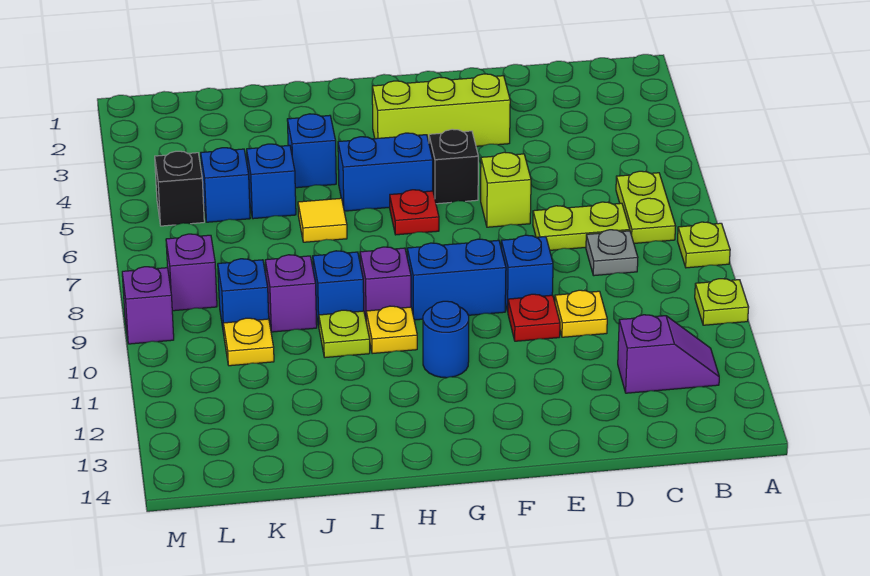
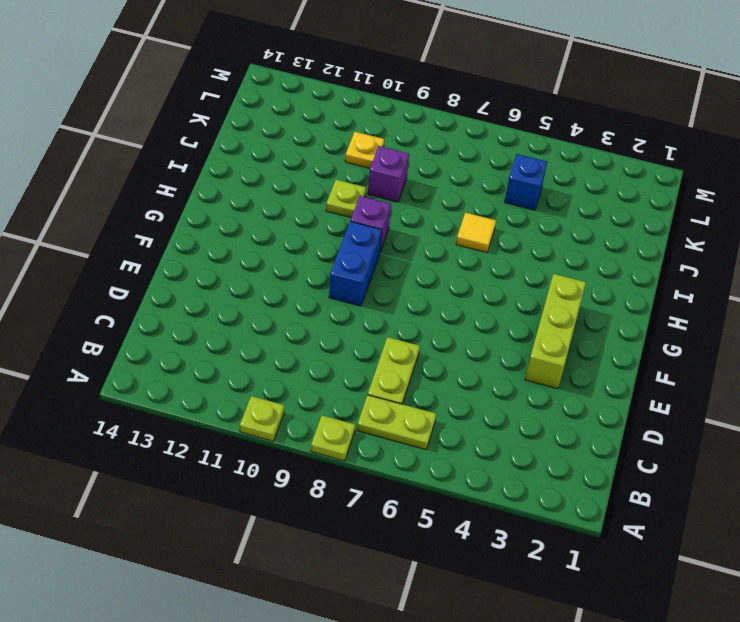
none -> purple slope B12:C12 level 1 top C
none -> grey plate C8 level 1
none -> yellow plate D10 level 1
none -> lime brick E6 level 1

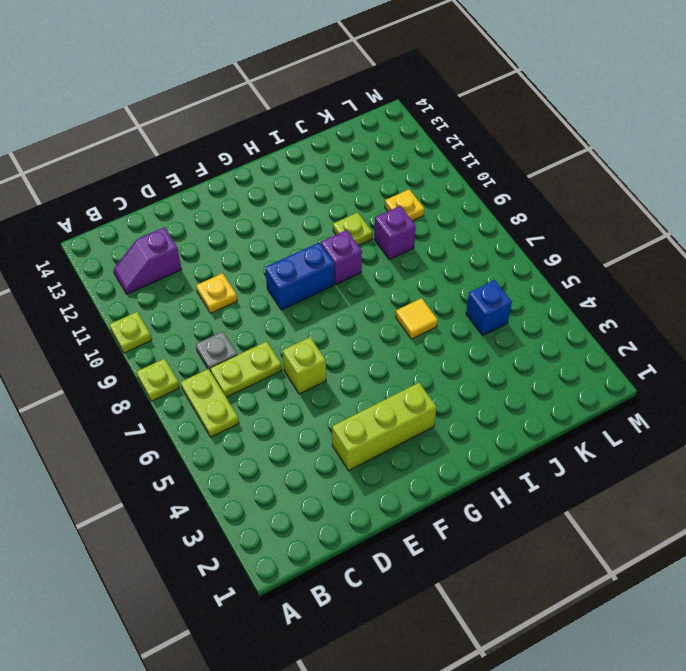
none -> blue brick E9 level 1
none -> red plate E10 level 1
none -> black brick F5 level 1
none -> blue brick G5:H5 level 1

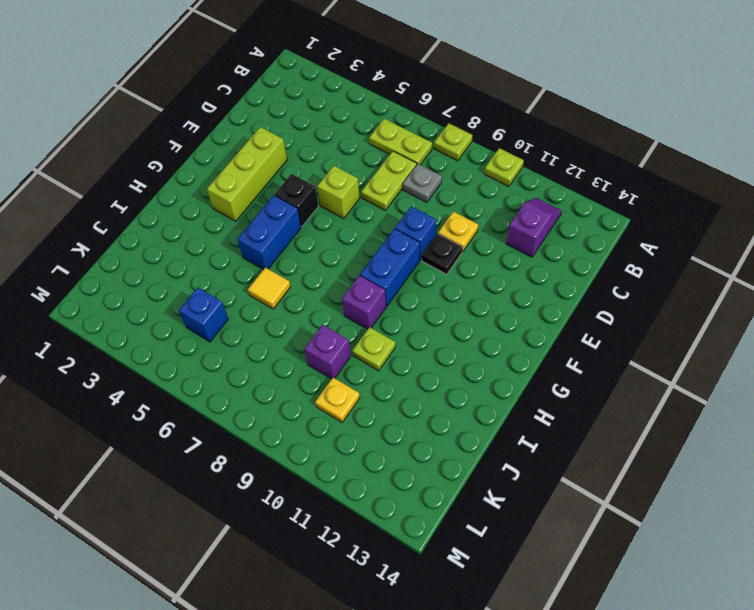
black plate E10 level 1 -> red plate E10 level 1
none -> red plate G6 level 1
none -> blue round brick G11 level 1
none -> yellow plate H10 level 1
none -> blue brick I4 level 1

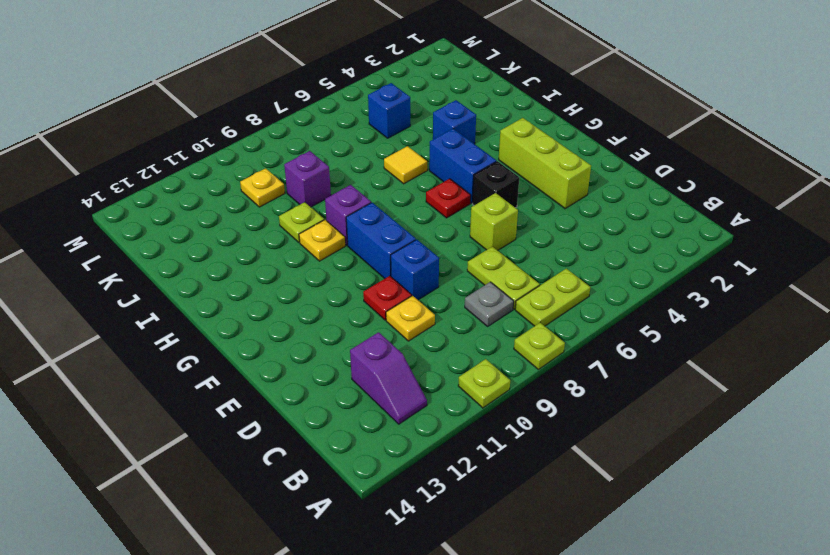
none -> blue round brick G11 level 1
none -> blue brick I9 level 1
none -> blue brick J5 level 1
none -> blue brick K9 level 1

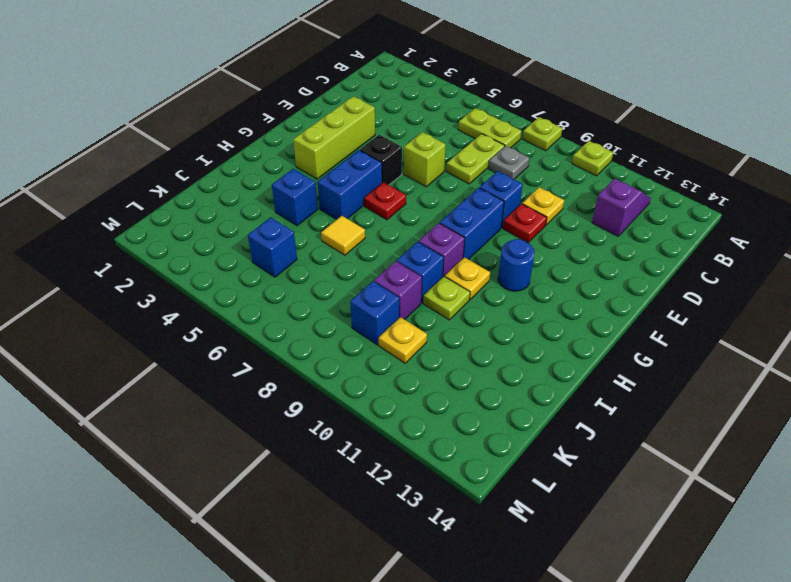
none -> blue brick J5 level 1
none -> black brick L5 level 1
none -> purple brick L8 level 1
none -> purple brick M9 level 1

